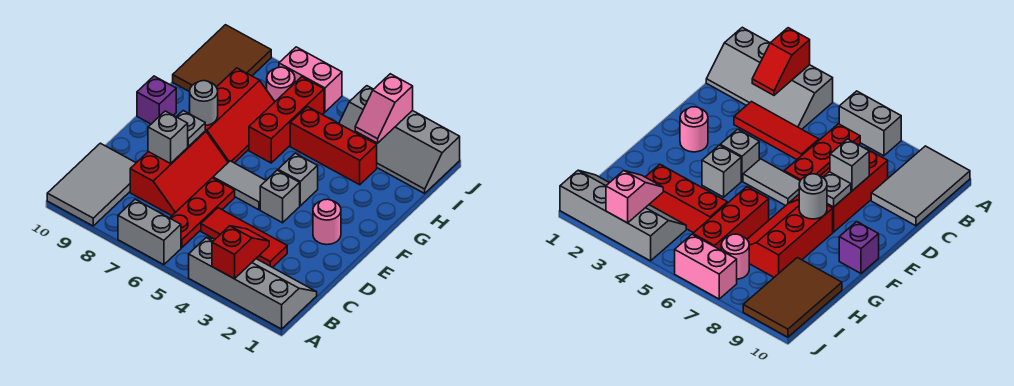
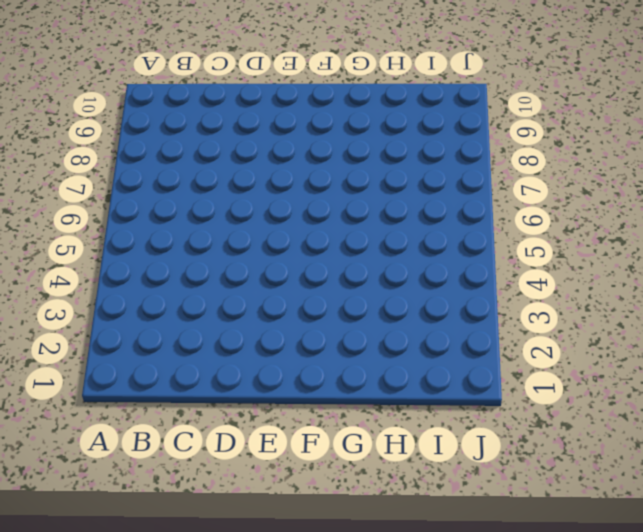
none -> grey slope A1:B4 level 1 top A
none -> grey brick A6:A7 level 1
none -> grey tile A9:C10 level 1

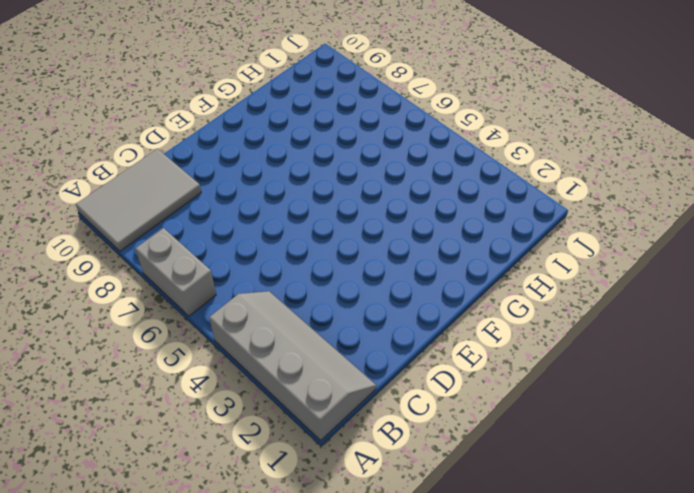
none -> red plate B6:D6 level 1
none -> red tile C3:C5 level 1
none -> red slope C7:E8 level 1 top 8

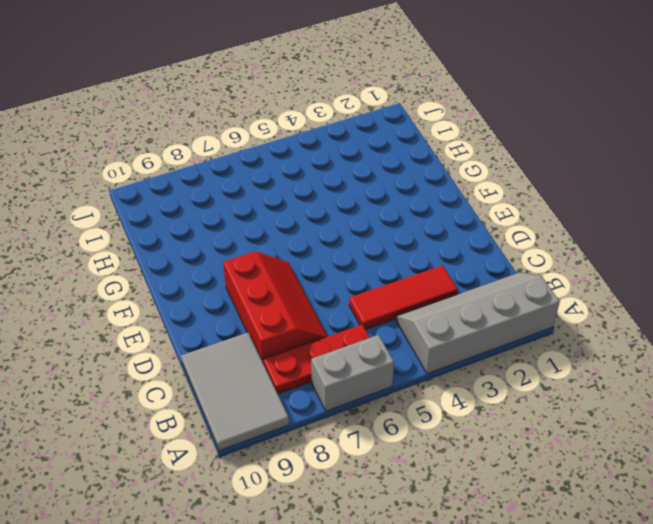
red plate B6:B8 level 1 -> red plate B6:D6 level 1
none -> pink round brick E2 level 1
none -> grey brick E4 level 1
none -> grey tile E5:E6 level 1

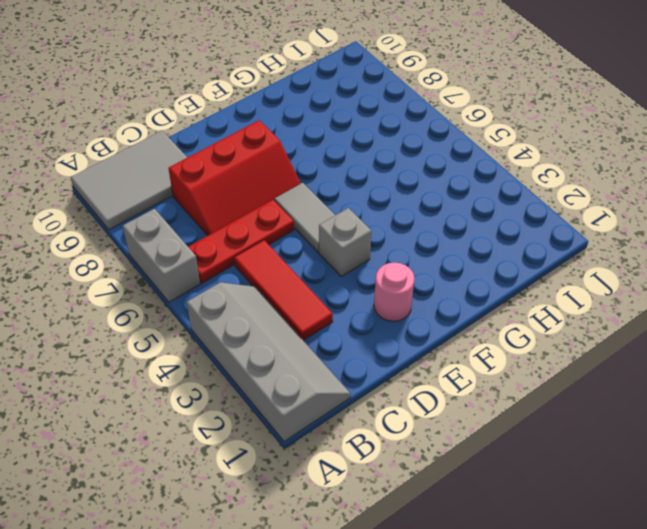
none -> grey brick F4 level 1
none -> red slope F7:H8 level 1 top 8
none -> purple brick F10 level 1

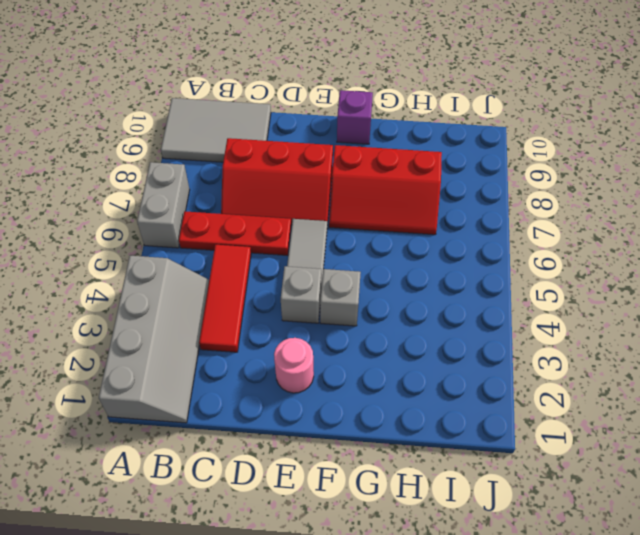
none -> red brick G6:I6 level 1
none -> red brick H3:H5 level 1
none -> brown tile H9:J10 level 1

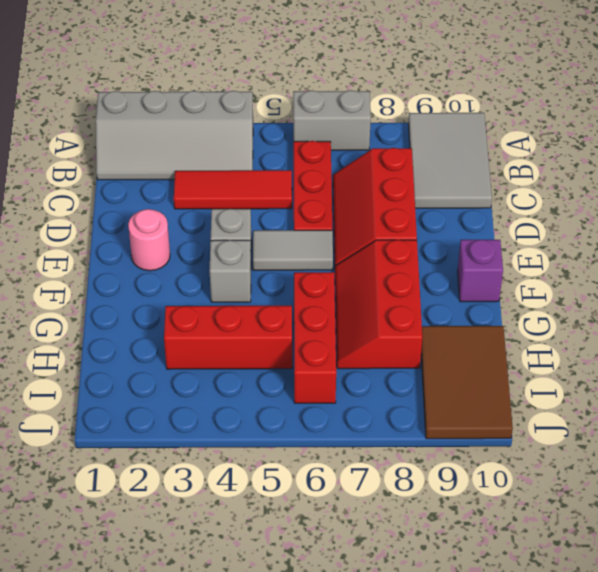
none -> grey slope I1:J4 level 1 top J
none -> pink round brick I7 level 1
none -> pink brick J6:J7 level 1

